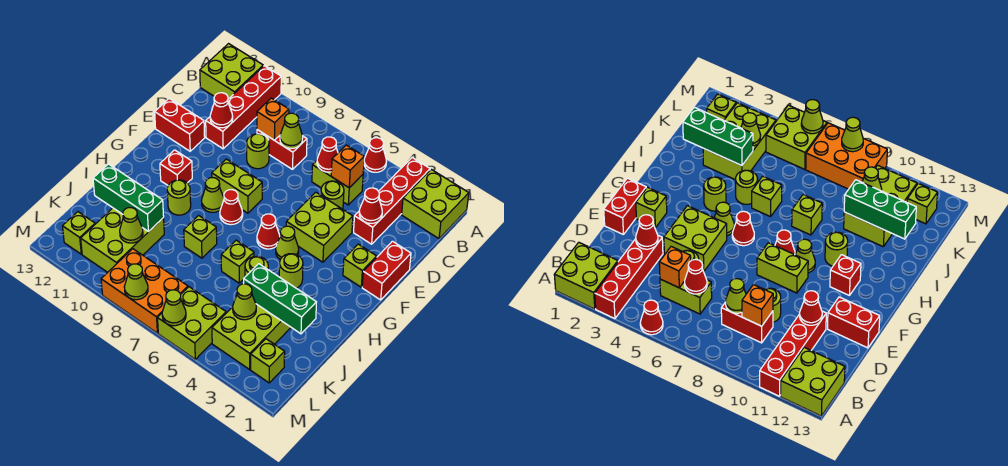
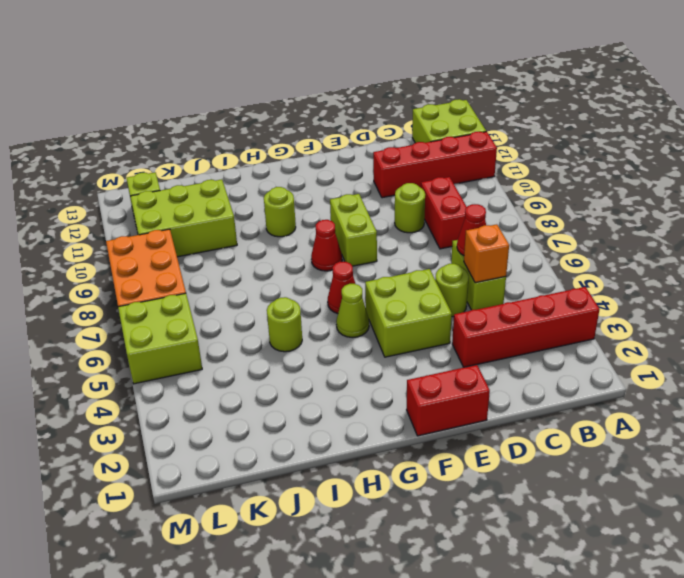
none -> lime brick A1:B2 level 1
none -> red cone A5 level 1
none -> red brick E12:E13 level 1
none -> lime brick F2 level 1

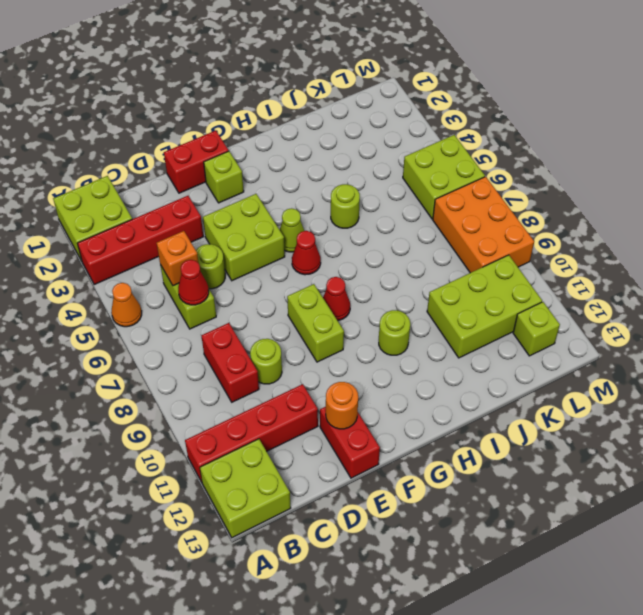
orange cone A5 level 1 -> red cone A5 level 1
orange round brick E12 level 2 -> none
none -> lime cone G9 level 1
none -> red brick G11 level 1
none -> lime round brick H4 level 1
none -> lime brick I6 level 1

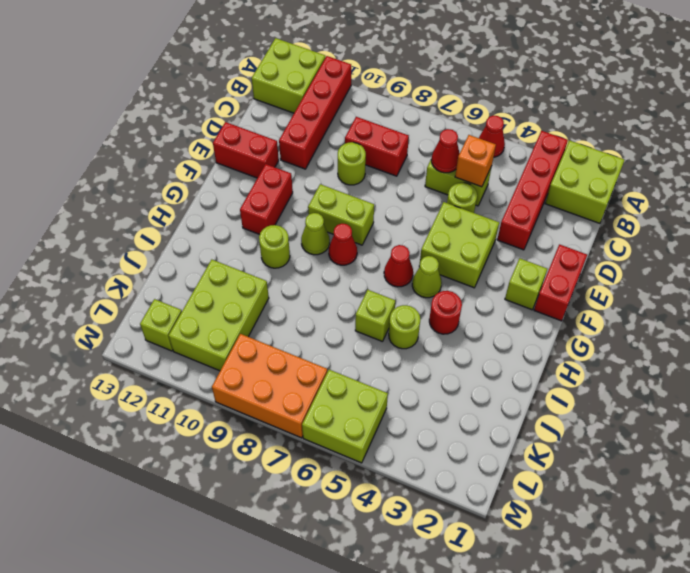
red brick F11:G11 level 1 -> red brick G11 level 1
red round brick H4 level 1 -> lime round brick H4 level 1
none -> lime brick I8 level 1
none -> lime brick J3:L4 level 1
none -> lime brick L2 level 1
none -> lime cone C8 level 2

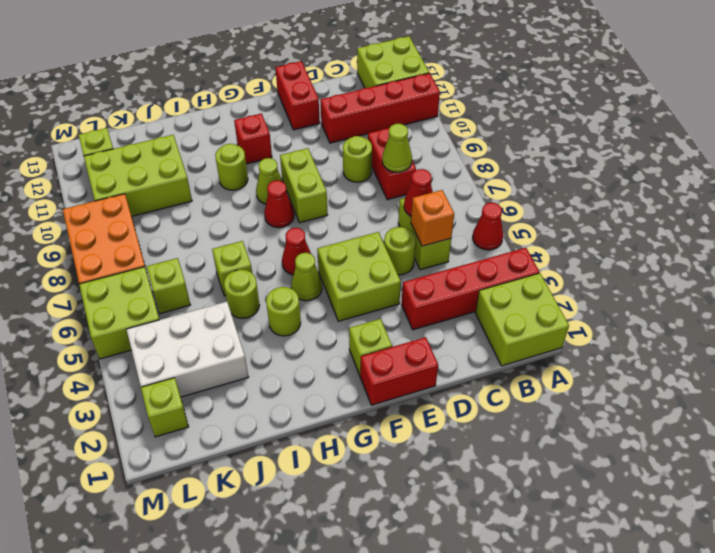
white brick J3:L4 level 1 -> lime brick J3:L4 level 1
lime brick K6 level 1 -> lime brick I8 level 1
none -> orange brick C9 level 2
none -> red cone D3 level 2
none -> red cone D11 level 2
none -> green brick J2:J4 level 2

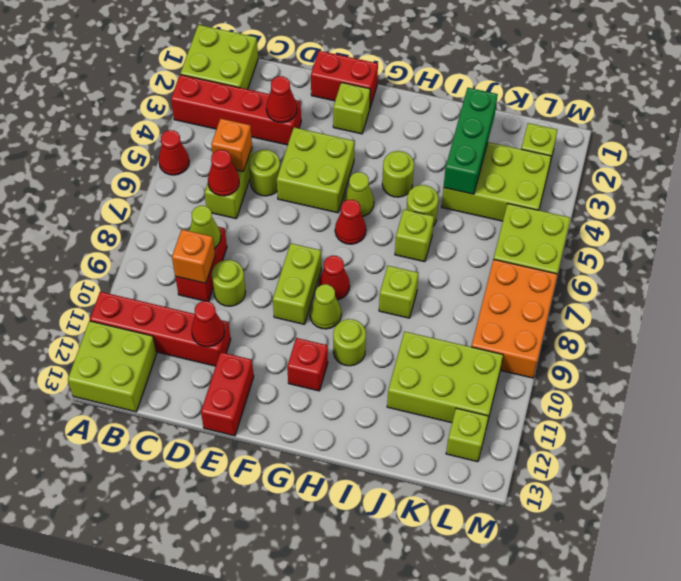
none -> green brick J10:J12 level 2
none -> lime cone K4 level 2
none -> lime cone K10 level 2
none -> lime cone M6 level 2

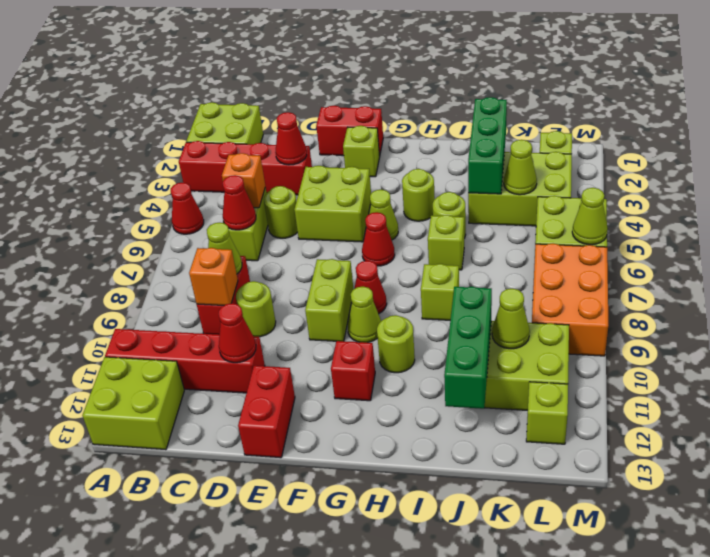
none -> lime cone M8 level 2

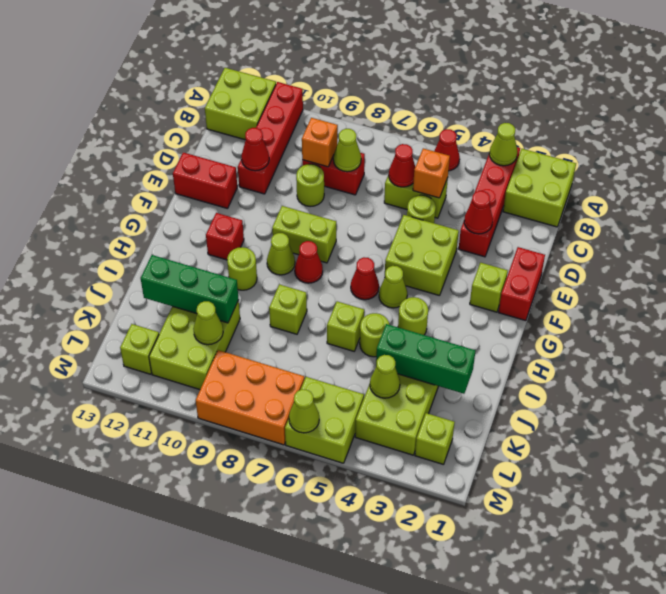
lime cone A3 level 2 -> lime cone M8 level 2

